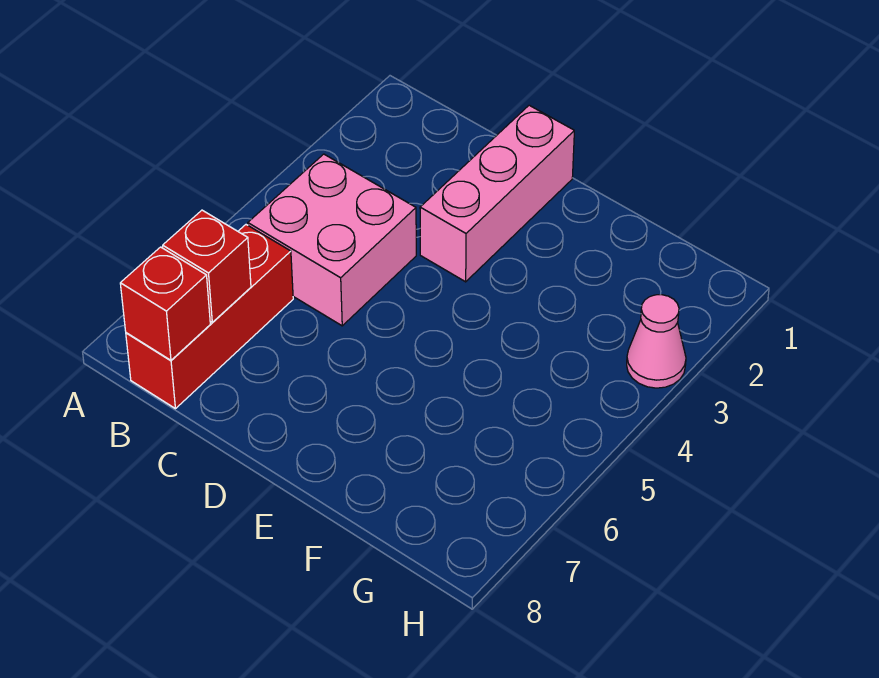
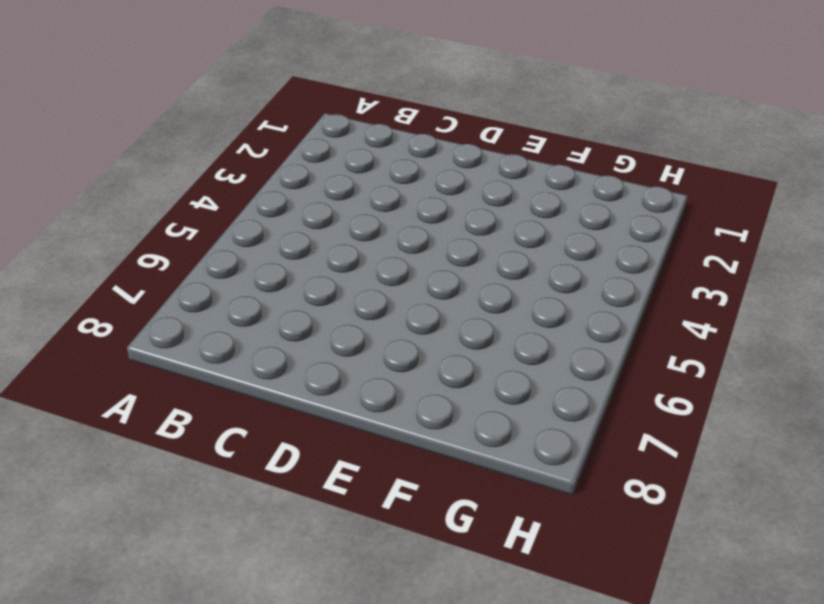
none -> pink brick B4:C5 level 1
none -> red brick B6:B8 level 1

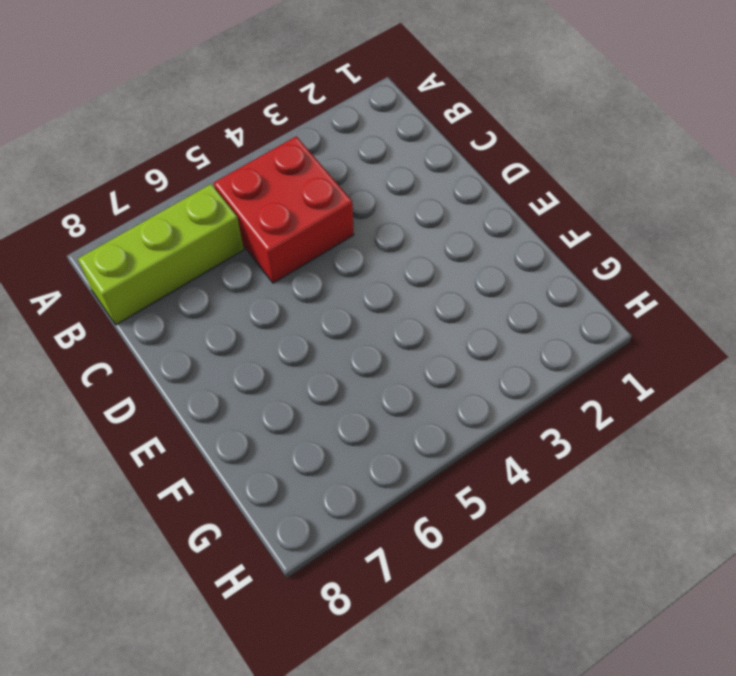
red brick B4:C5 level 1 -> pink brick B4:C5 level 1
lime brick B6:B8 level 1 -> red brick B6:B8 level 1
none -> pink brick D1:D3 level 1
none -> pink cone H3 level 1

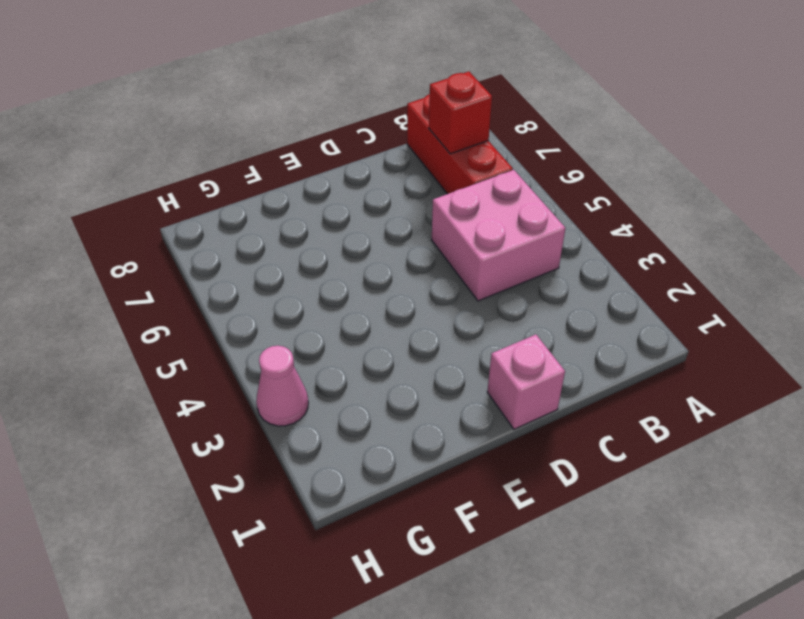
pink brick D1 level 1 -> pink brick D1:D3 level 1
none -> red brick B8 level 2

